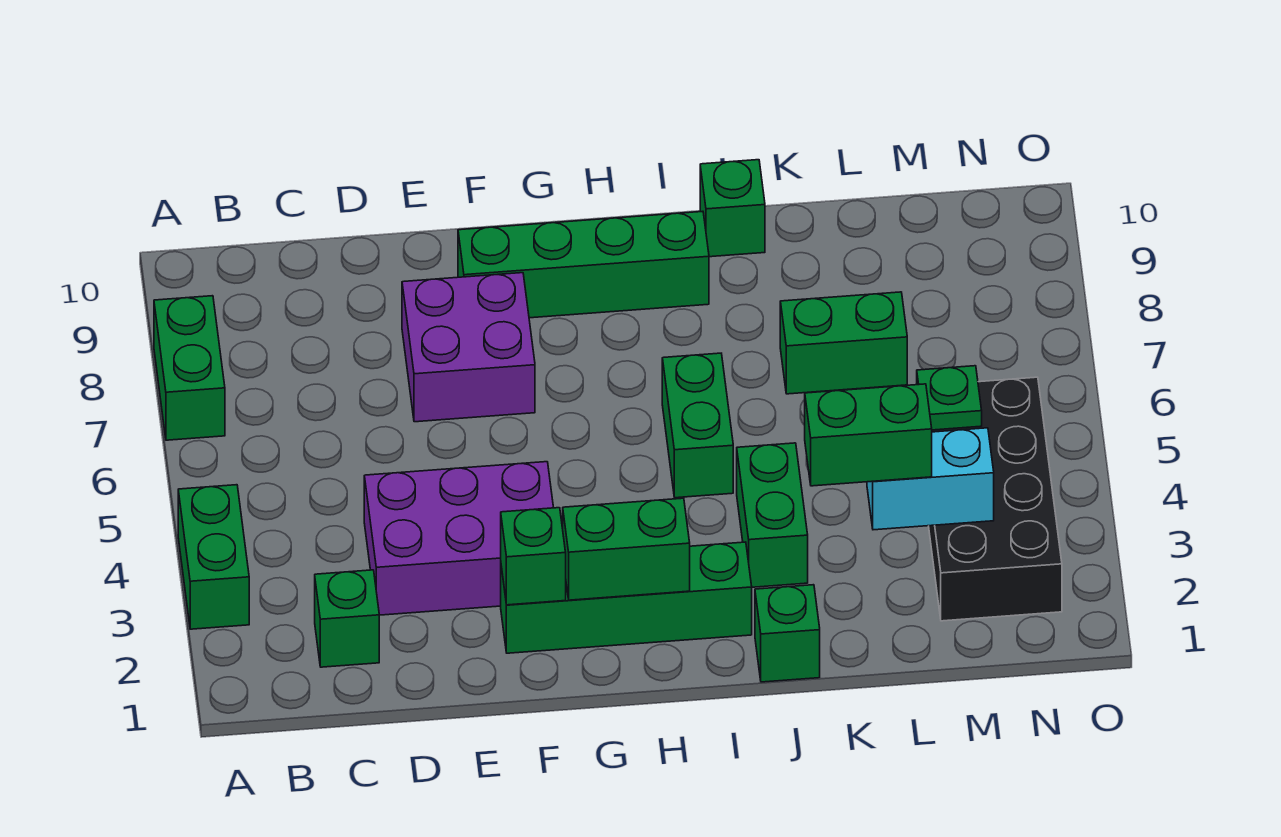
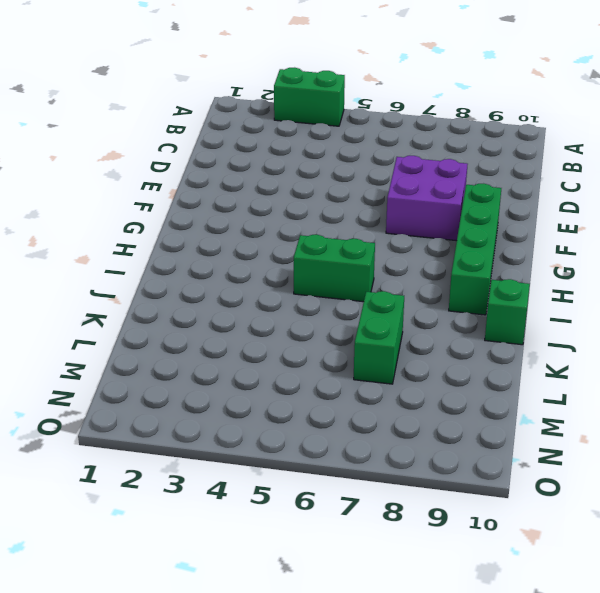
none -> green brick A7:A8 level 1
none -> green brick C2 level 1
none -> purple brick D3:F4 level 1

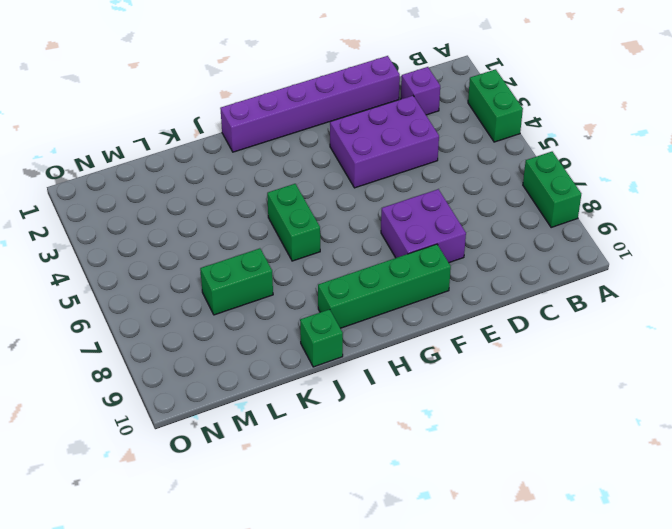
purple brick C2 level 1 -> green brick C2 level 1
purple brick D1:I1 level 1 -> none
none -> green brick F2:I2 level 1
none -> green brick J1 level 1
none -> green brick J3:J4 level 1

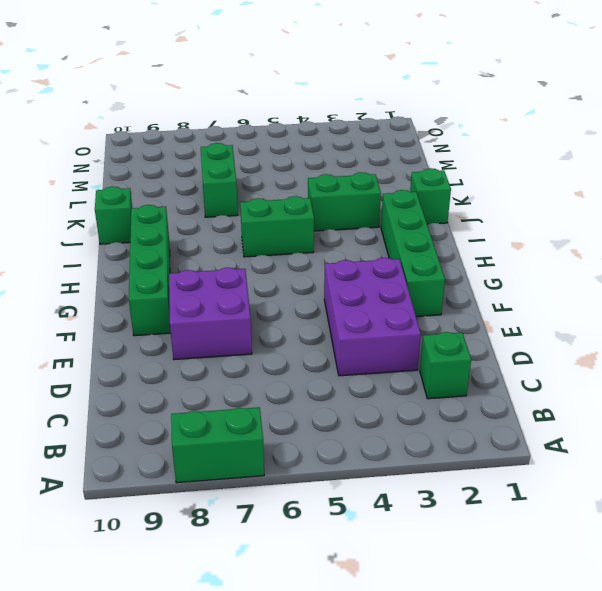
none -> green brick A3:A4 level 1
none -> black brick M2:N5 level 1
none -> green brick F2 level 2

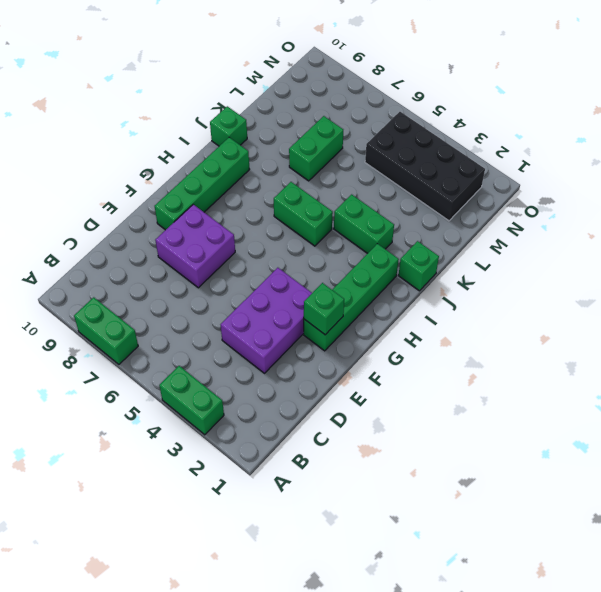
none -> green brick C2 level 1
none -> green brick G2:H2 level 2
none -> cyan brick L3:M3 level 2

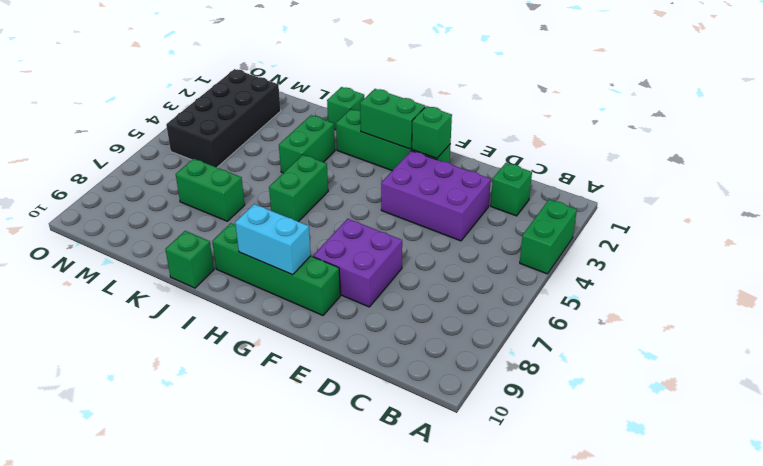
cyan brick G9:H9 level 2 -> cyan brick L3:M3 level 2
none -> green brick A7:A8 level 1
none -> green plate M5 level 2
none -> green brick K3:L3 level 3

